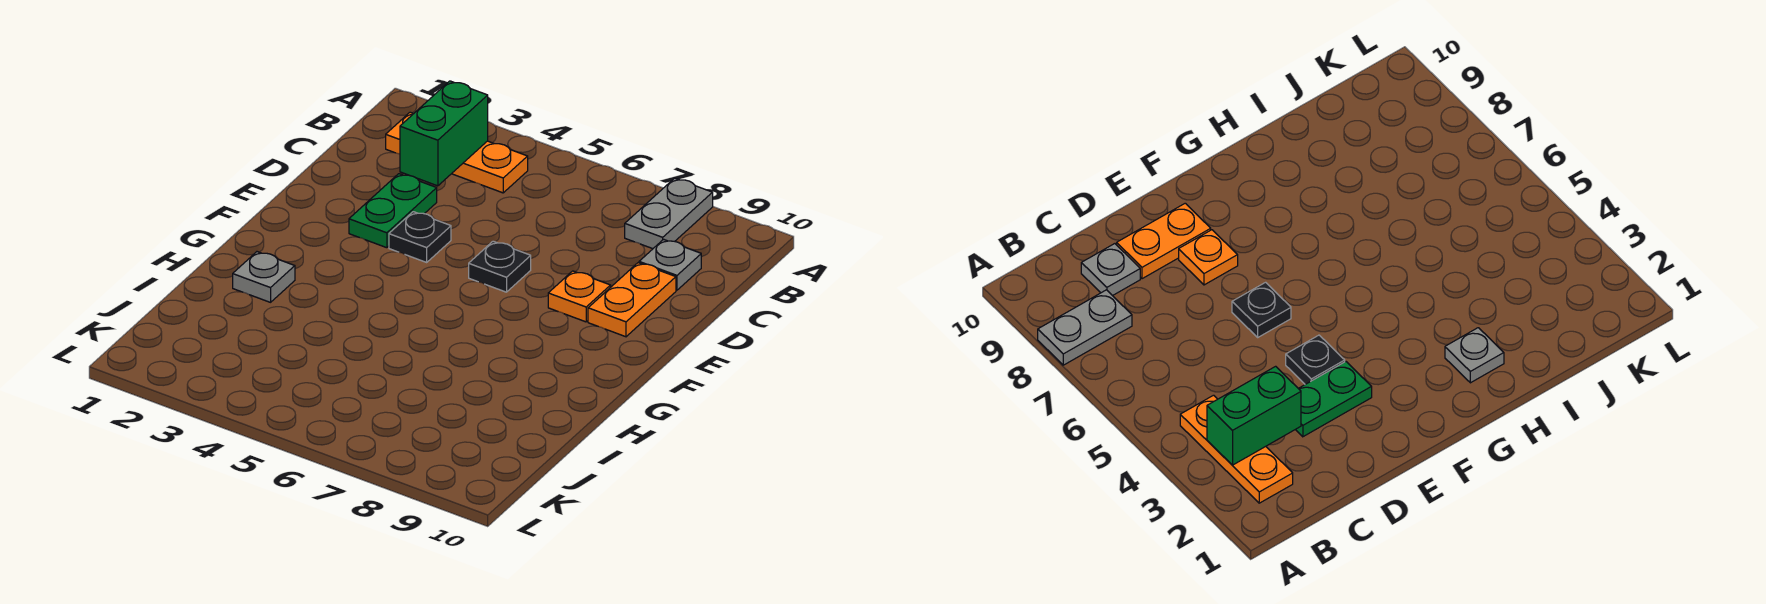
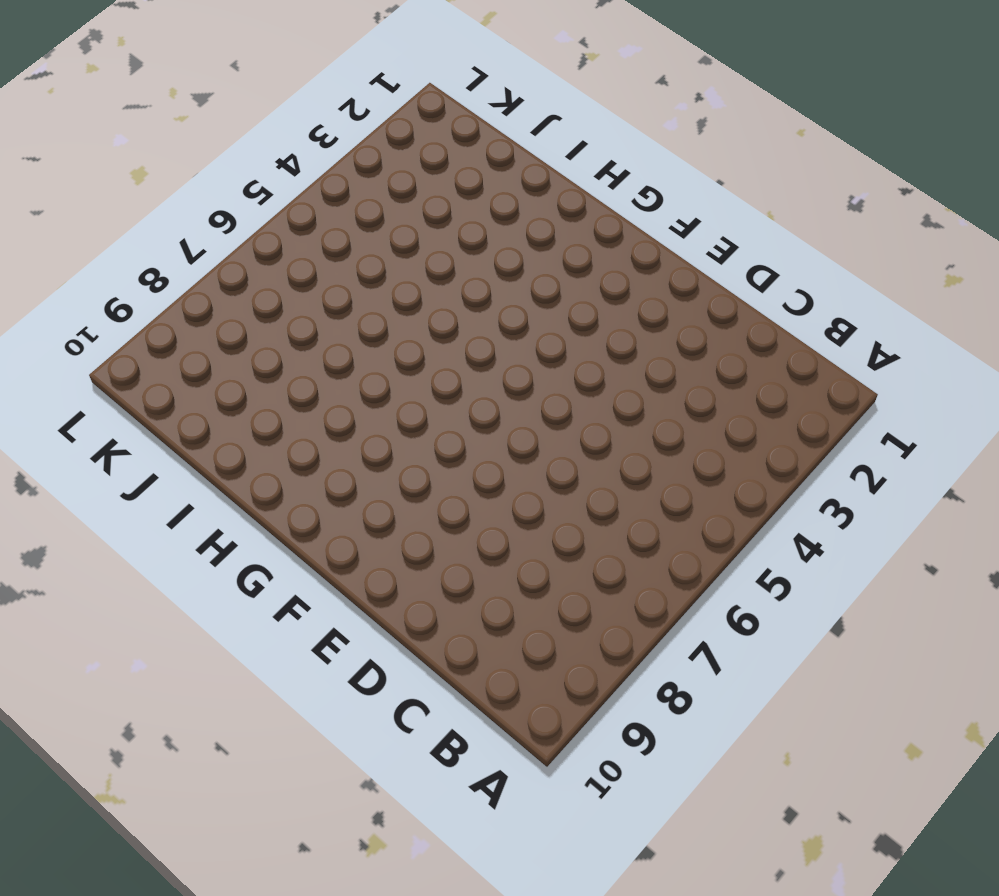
none -> grey plate A8:B8 level 1
none -> orange plate B2:B4 level 1

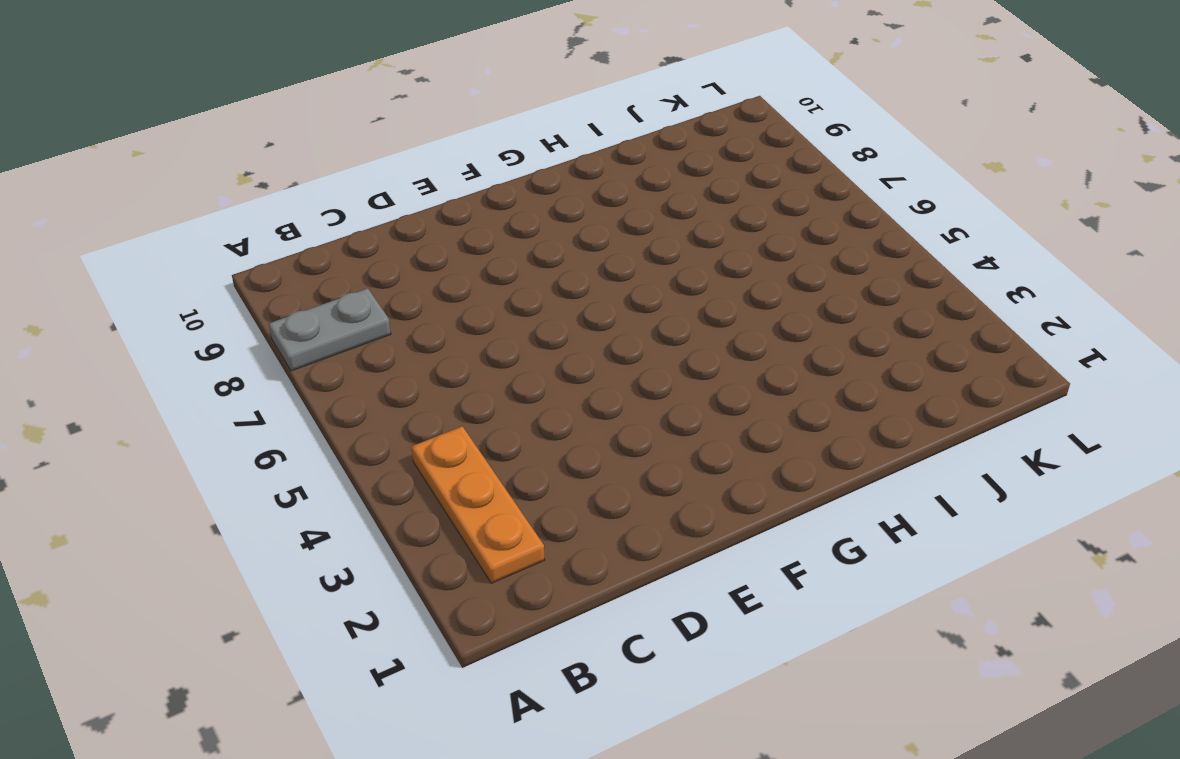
none -> grey plate C9 level 1
none -> green plate D3:E3 level 1

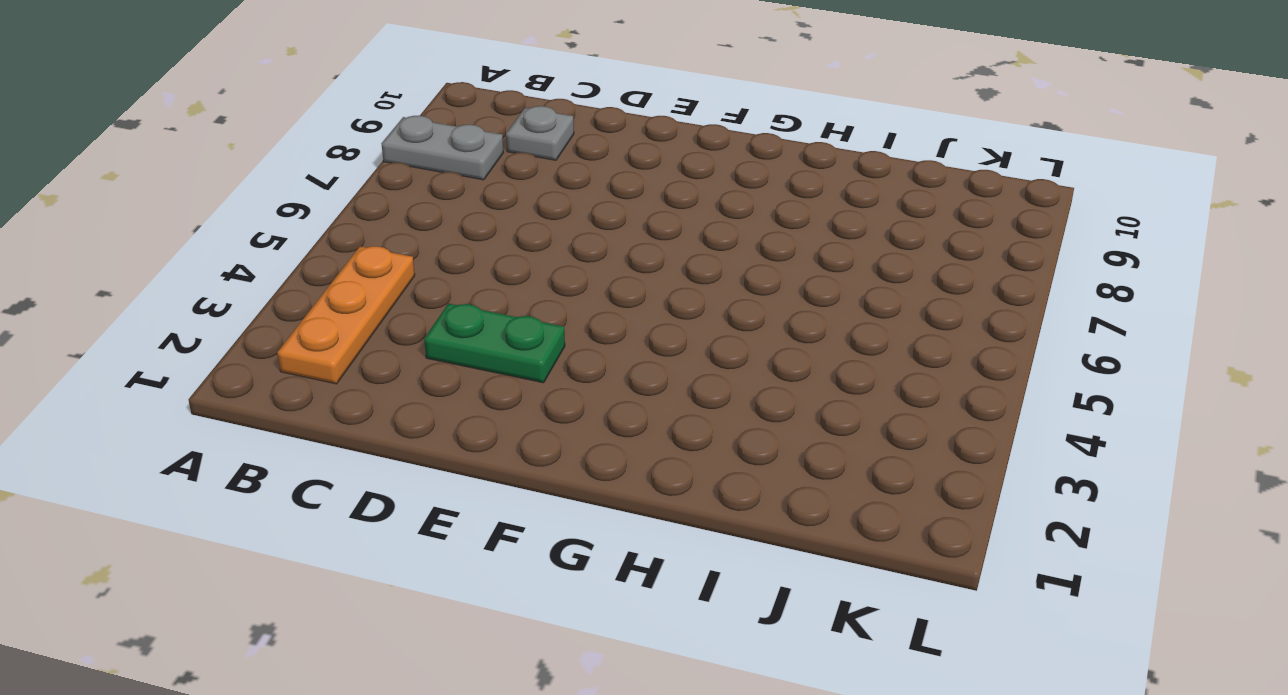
none -> orange plate D9:E9 level 1
none -> black plate E4 level 1

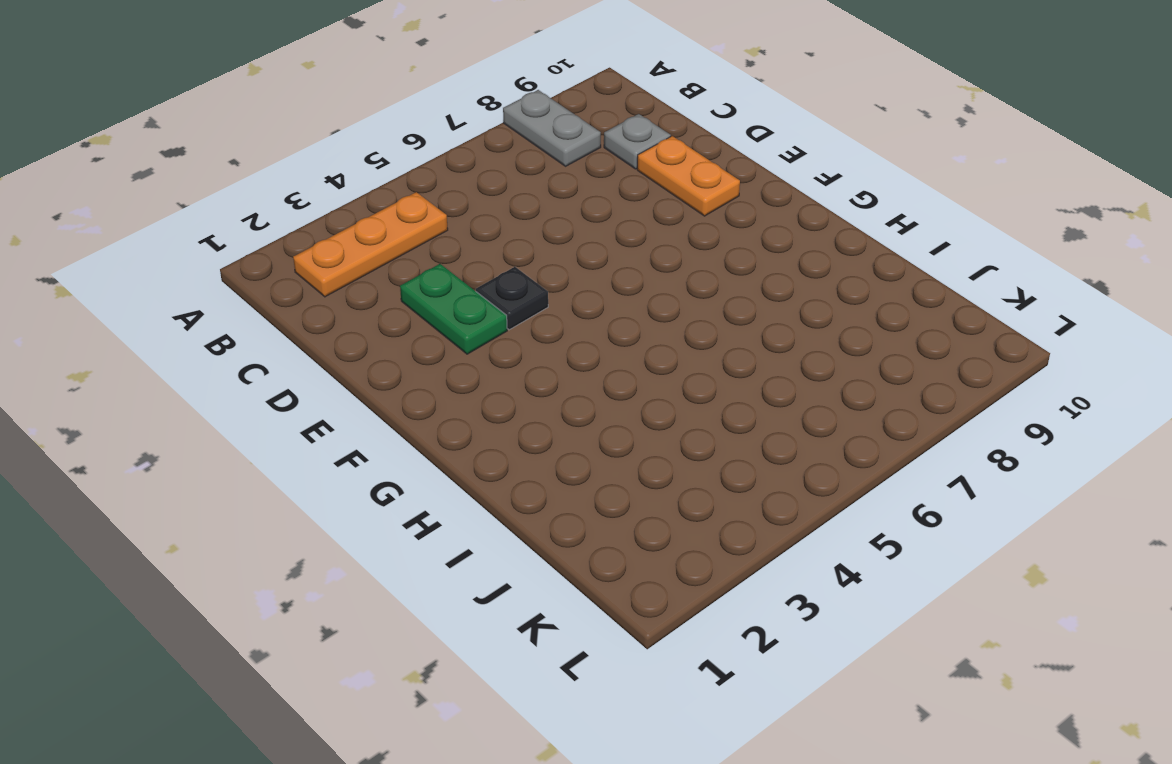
none -> black plate E6 level 1
none -> orange plate E8 level 1

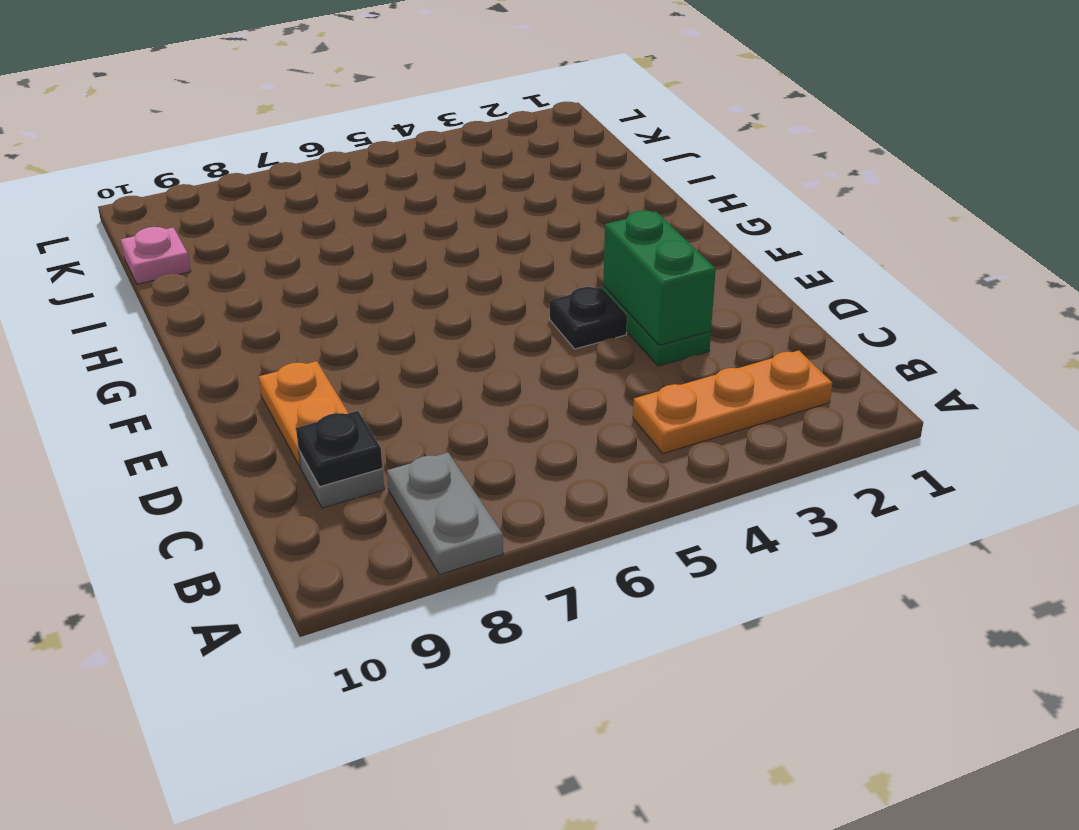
black plate C9 level 2 -> black plate E6 level 1
green brick D3:E3 level 2 -> green brick B3:C3 level 2
pink plate J10 level 1 -> none
none -> orange plate E8 level 1
none -> grey plate H2 level 1

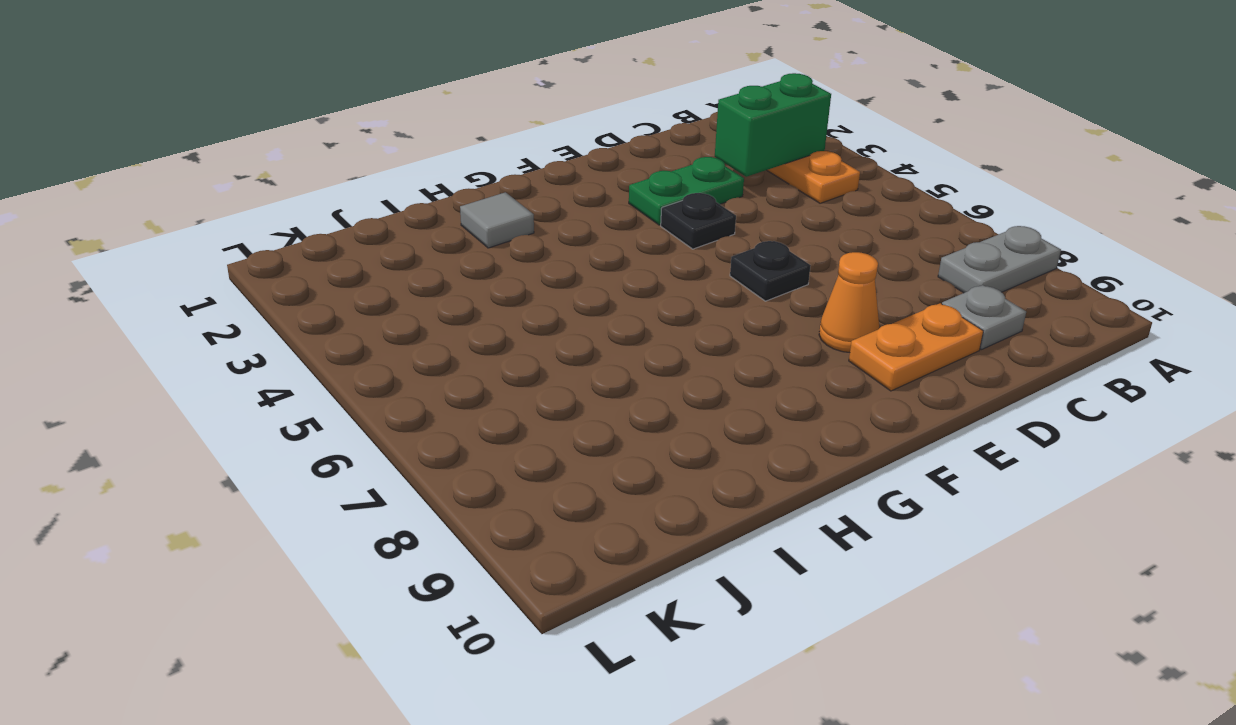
orange cone E8 level 1 -> orange plate E8 level 1
grey tile H2 level 1 -> grey plate H2 level 1

